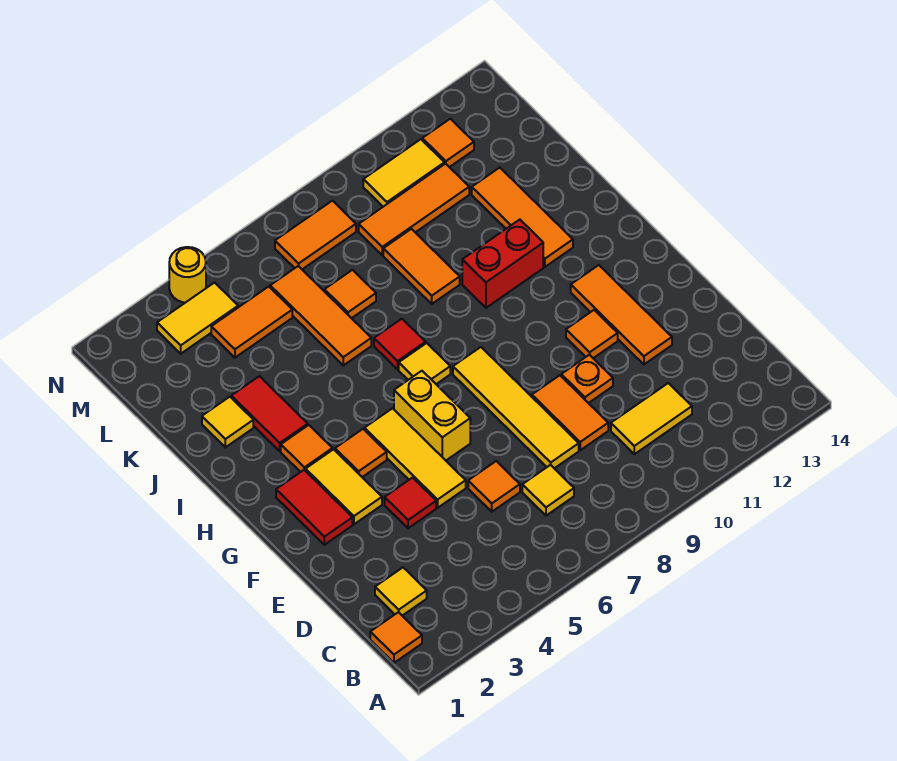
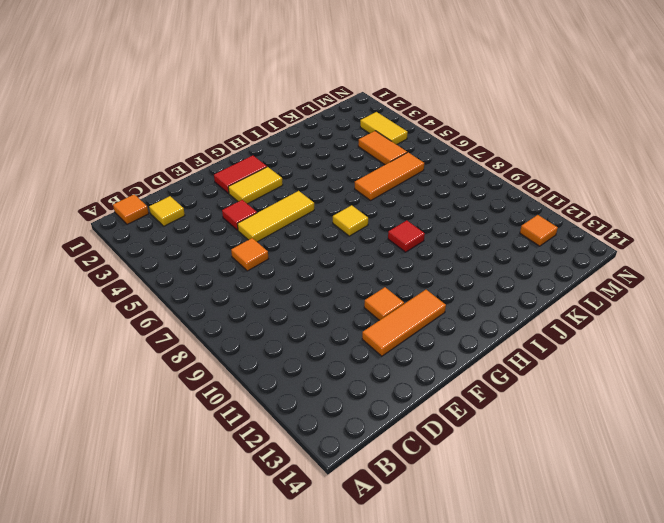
red tile I9 level 1 -> red tile I7 level 1
none -> yellow tile C7 level 1
none -> yellow tile C10:C11 level 1
none -> yellow tile D8:G8 level 1
none -> orange tile D9:E9 level 1

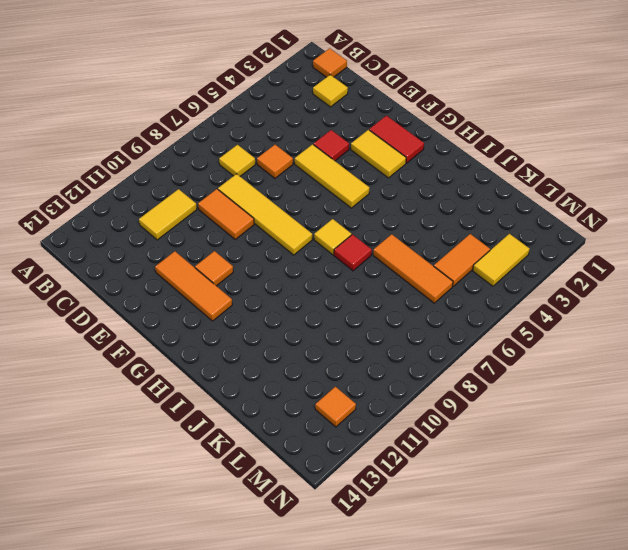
none -> orange plate E10 level 1
none -> yellow brick F6:G6 level 1
none -> orange tile G4 level 1
none -> orange tile H3 level 1

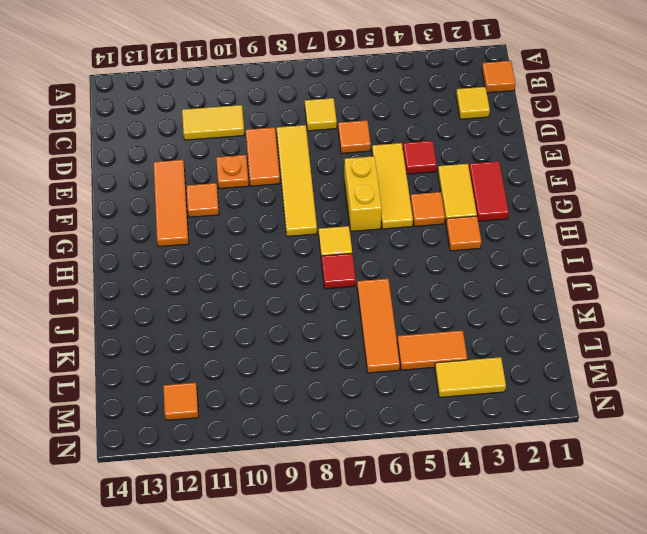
none -> red tile I3:J3 level 1
none -> red brick I10:I11 level 1
none -> orange tile I12:K12 level 1
none -> yellow tile J2 level 1

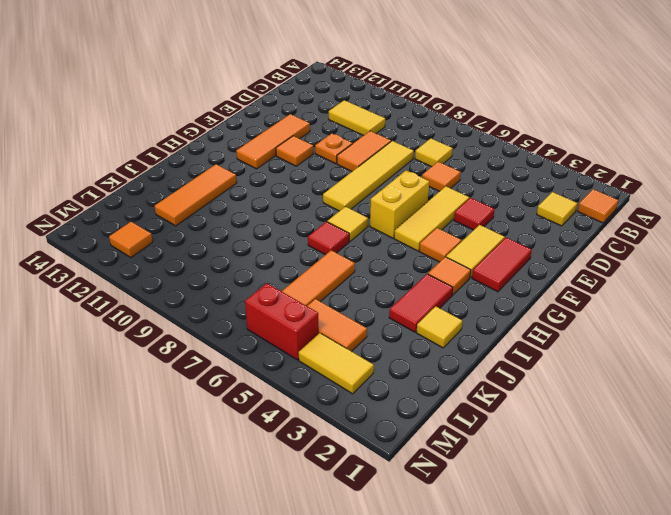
red brick M5:M6 level 1 -> red brick I10:I11 level 1
none -> orange tile J9:K9 level 1
none -> orange tile K7 level 1
none -> orange tile L9:L11 level 1
none -> orange tile M7:M8 level 1

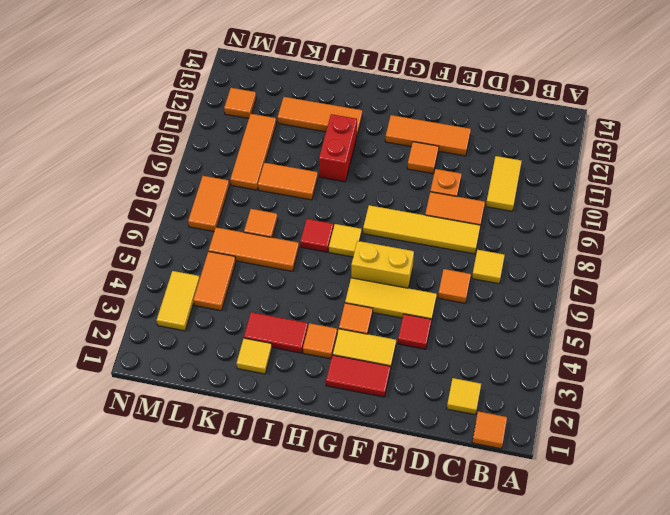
none -> yellow tile M10:M11 level 1
none -> yellow round brick N4 level 1

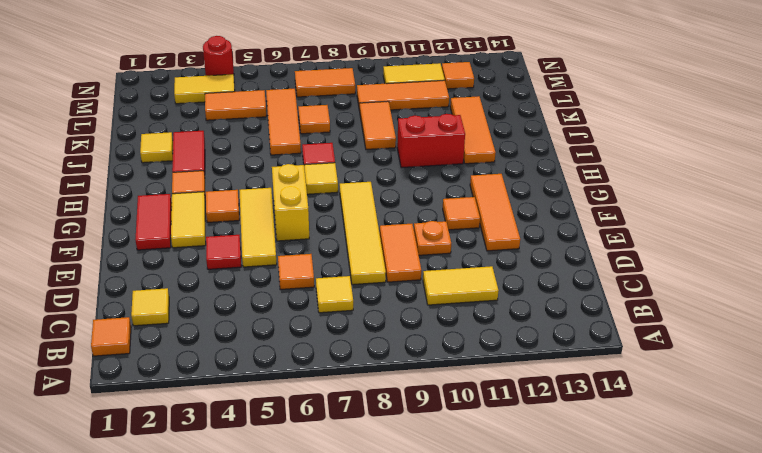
red round brick N4 level 1 -> yellow round brick N4 level 1

